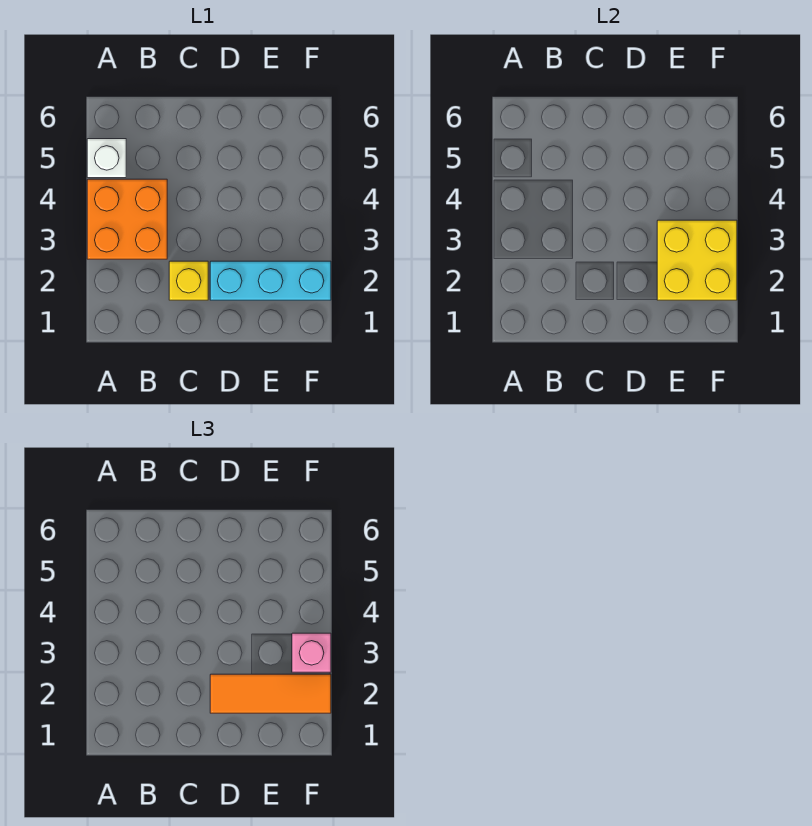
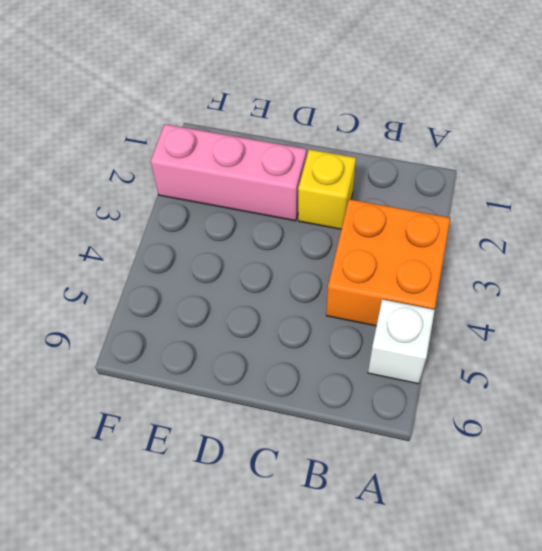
pink brick D2:F2 level 1 -> cyan brick D2:F2 level 1
none -> yellow brick E2:F3 level 2
none -> orange tile D2:F2 level 3

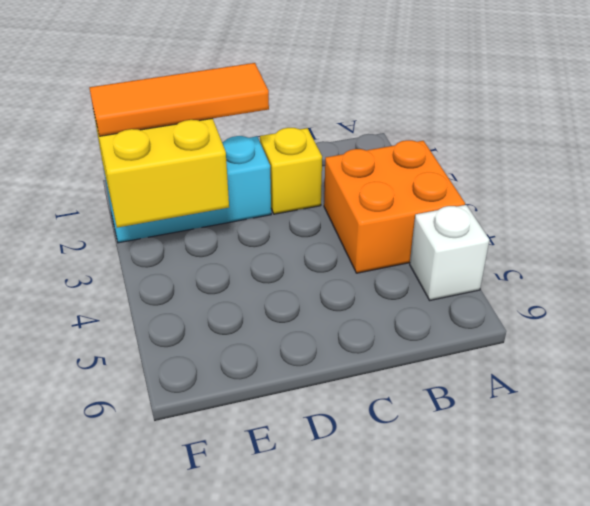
none -> pink brick F3 level 3

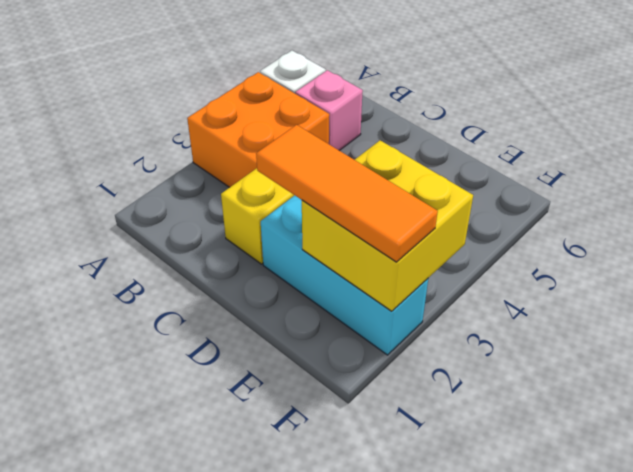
pink brick B5 level 1 -> pink brick F3 level 3

